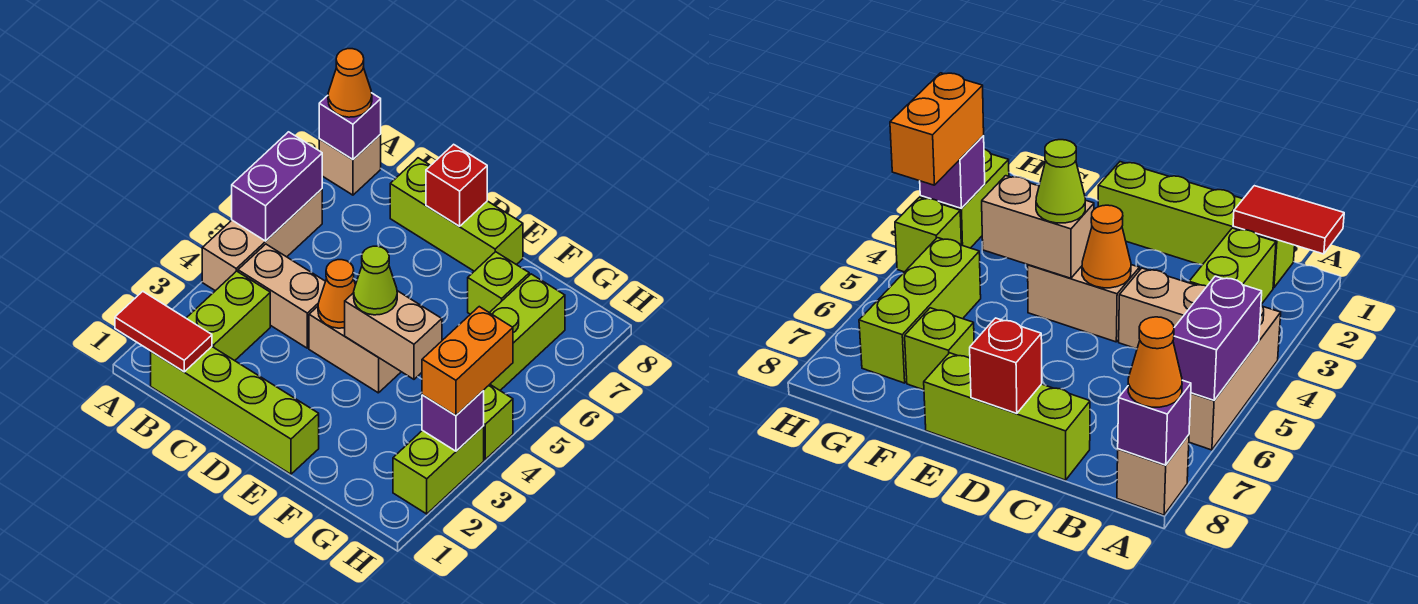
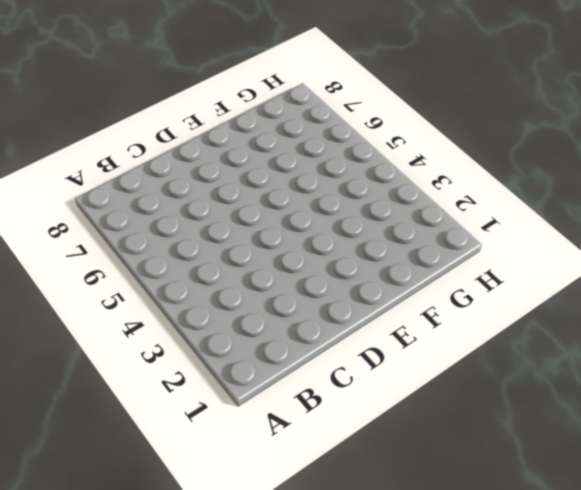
none -> tan brick A4:A6 level 1
none -> tan brick A8 level 1
none -> lime brick B1:E1 level 1

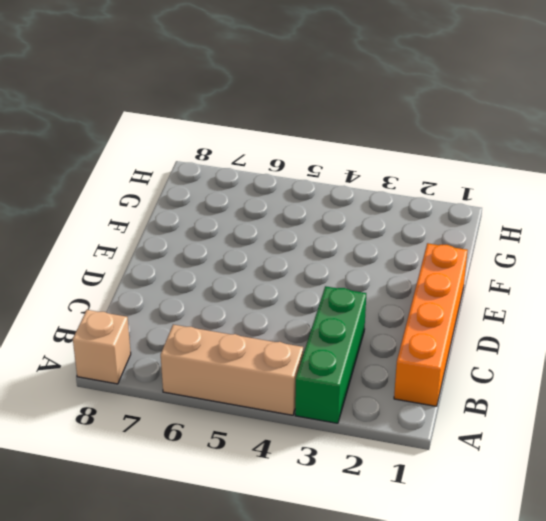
green brick A3:C3 level 1 -> lime brick B2:B3 level 1
orange brick B1:E1 level 1 -> lime brick B1:E1 level 1
none -> tan brick B4:C4 level 1
none -> lime brick C8:E8 level 1
none -> tan brick D4:E4 level 1

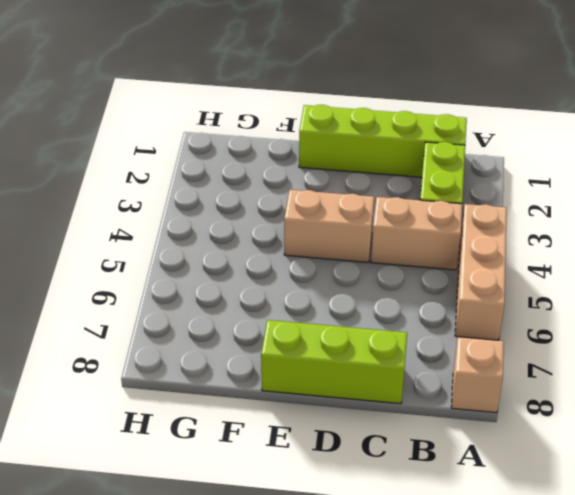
none -> lime brick F7 level 1
none -> lime brick G5:G7 level 1
none -> lime brick H2:H3 level 1

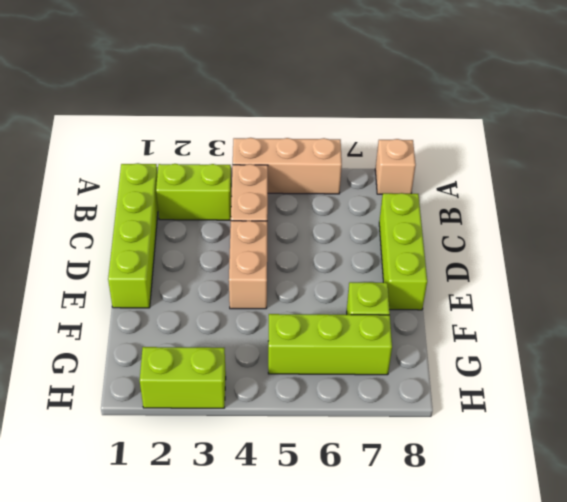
none -> lime brick H4 level 1
none -> red tile A1:B1 level 2
none -> purple brick A5:A6 level 2

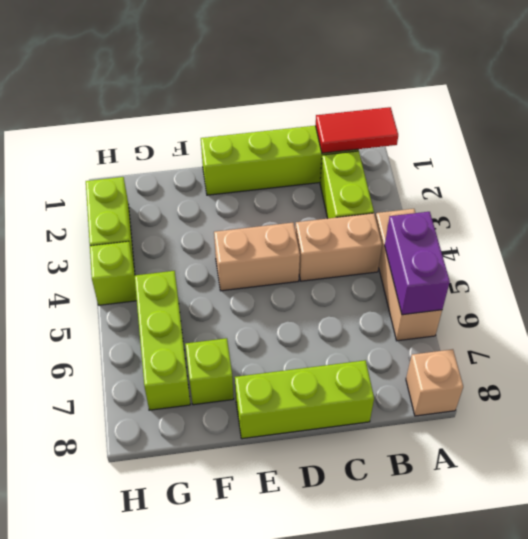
none -> purple brick A8 level 2
none -> orange cone D4 level 2
none -> red brick D8 level 2

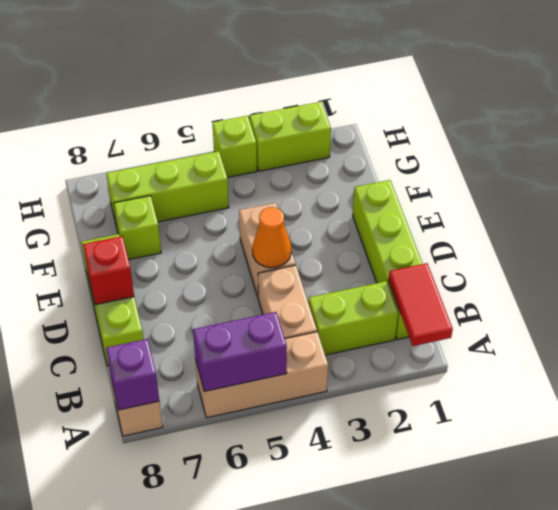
none -> tan brick E4:F4 level 2
none -> purple brick H3 level 2
none -> orange cone A8 level 3

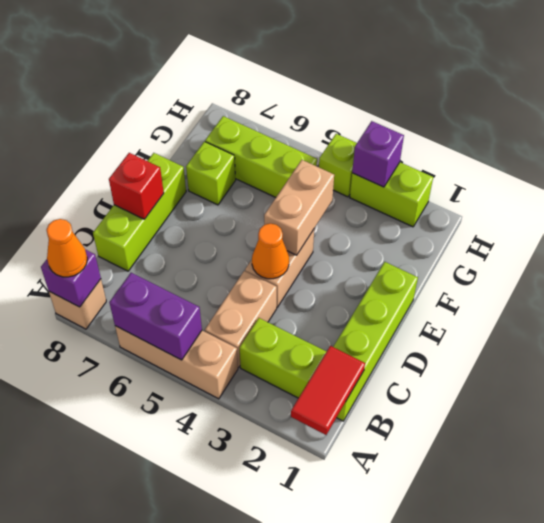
none -> lime cone E4 level 3
none -> orange brick H3:H4 level 3

